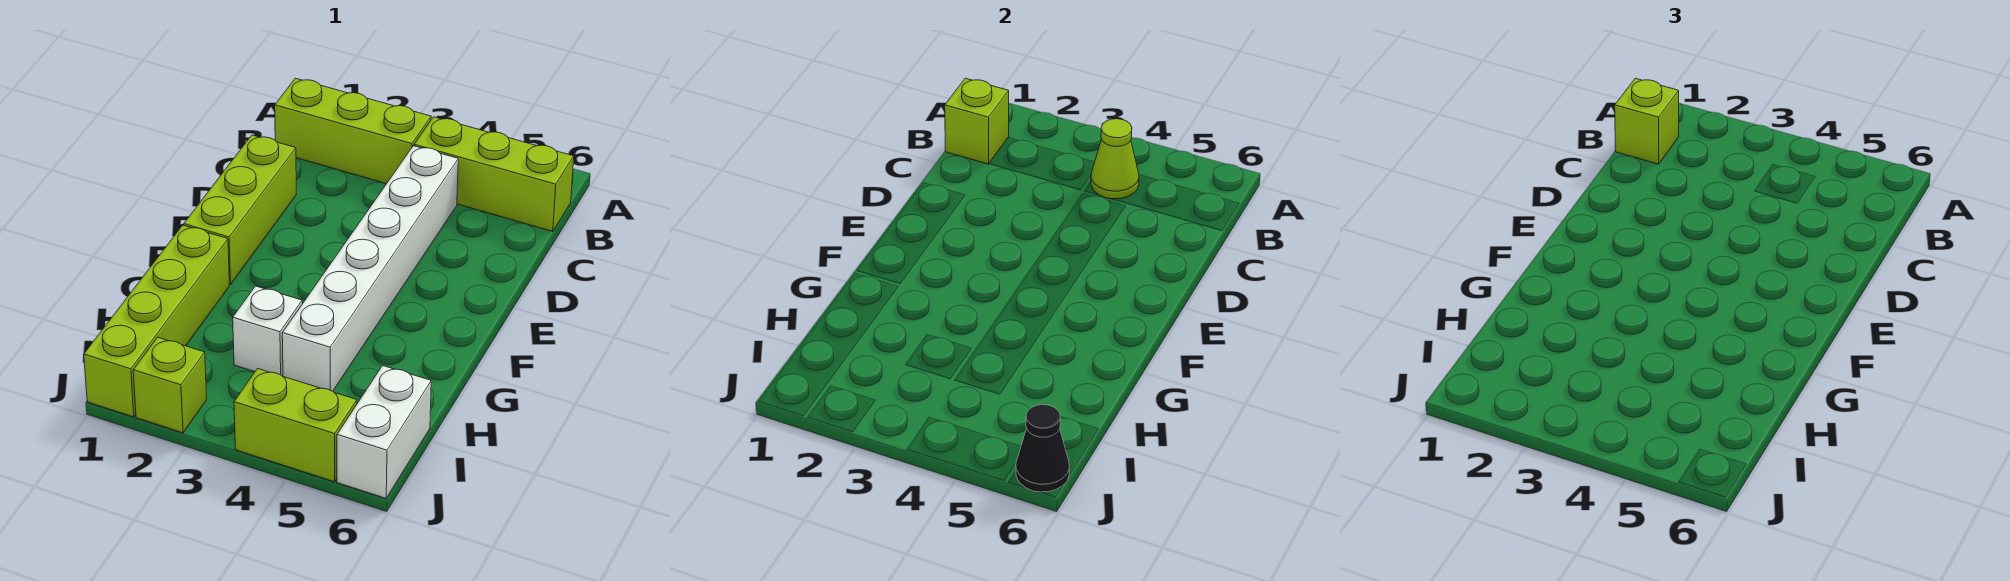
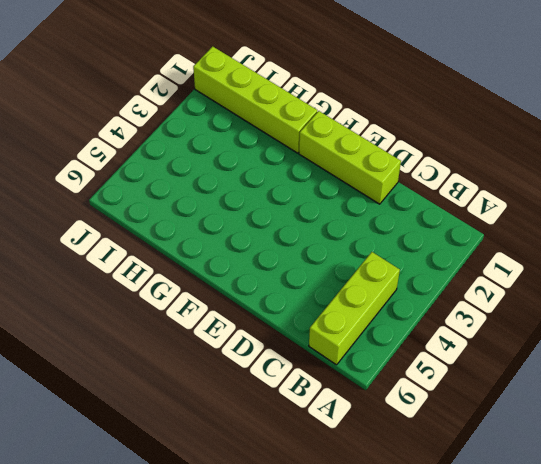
none -> lime brick B1:B3 level 1
none -> white brick C4:H4 level 1
none -> white brick H3 level 1

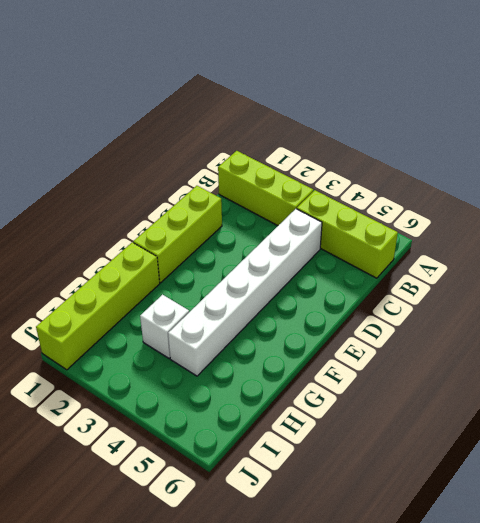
none -> white brick I6:J6 level 1
none -> lime brick J2 level 1
none -> lime brick J4:J5 level 1

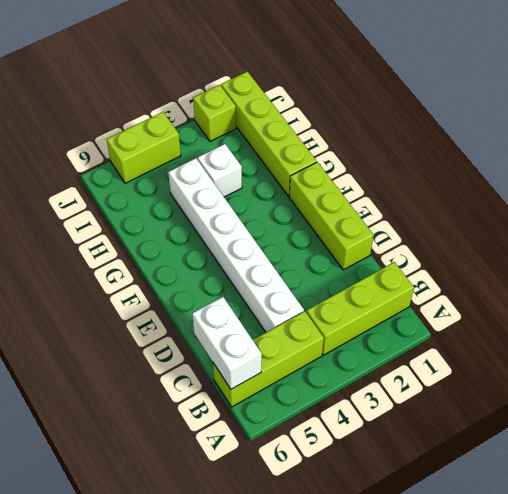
white brick B6:C6 level 2 -> white brick I6:J6 level 1
none -> lime brick B1 level 2
none -> lime cone B4 level 2
none -> black cone J6 level 2

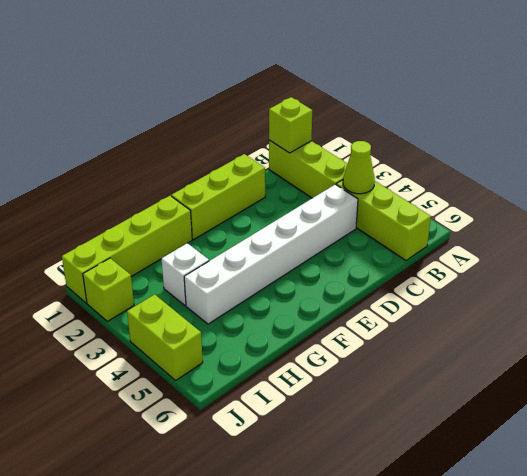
none -> white brick I6:J6 level 1
none -> black cone J6 level 2
none -> lime brick B1 level 3

